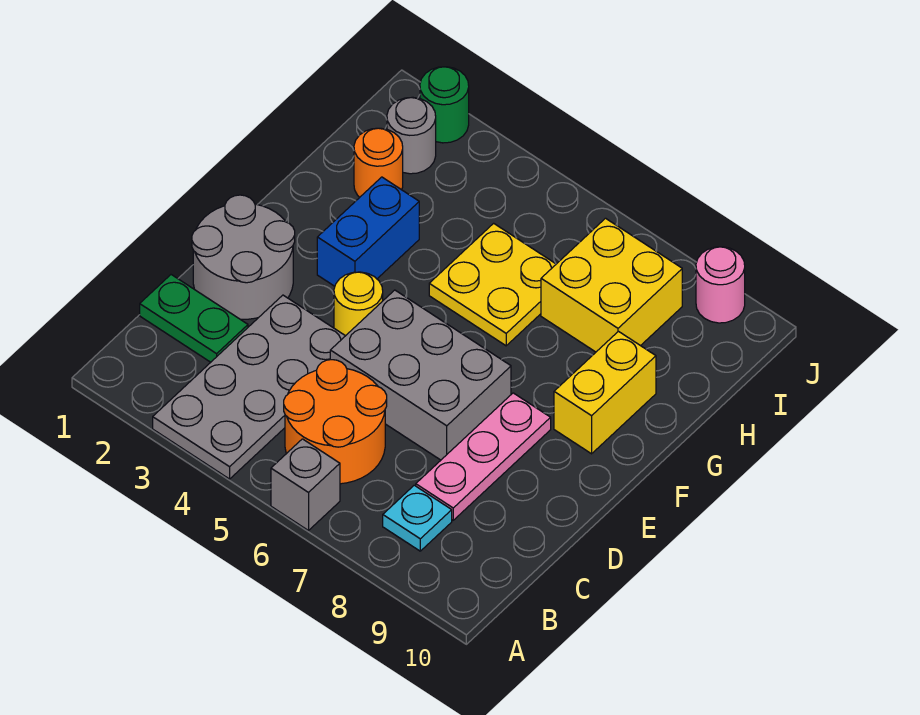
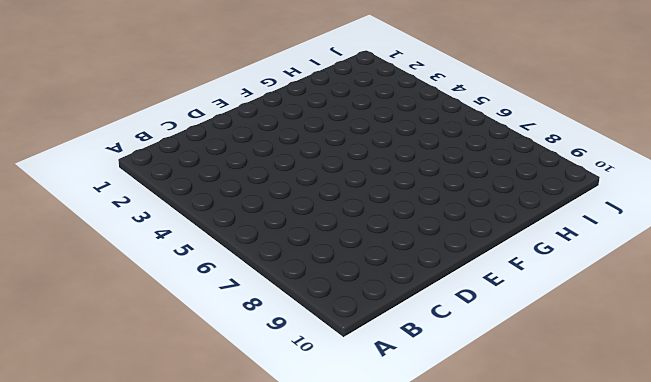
none -> grey plate A3:D4 level 1
none -> grey brick A6 level 1
none -> orange round brick B5:C6 level 1

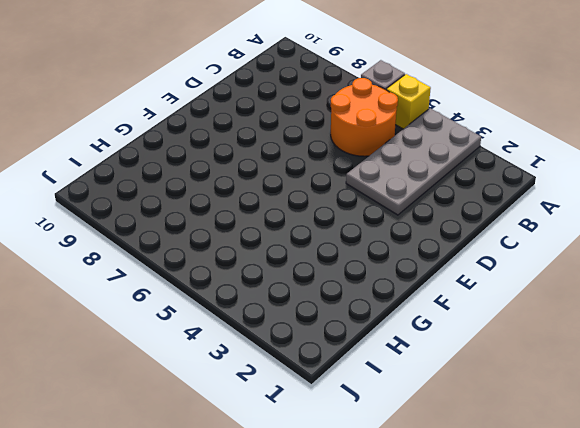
yellow brick A5 level 1 -> none
none -> cyan plate B8 level 1
none -> green plate C1:C2 level 1
none -> pink plate C8:E8 level 1

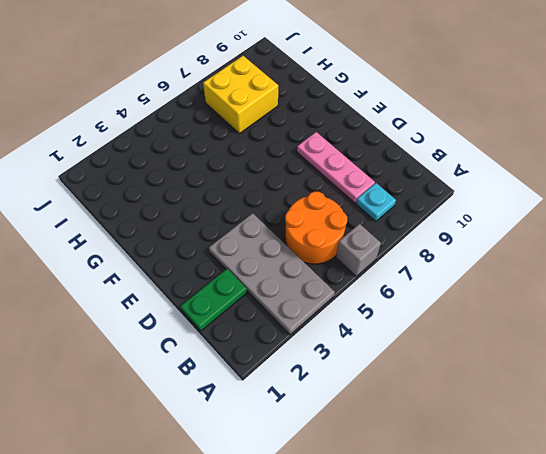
none -> grey round brick D1:E2 level 1
none -> grey brick D5:E7 level 1
none -> yellow round brick E4 level 1

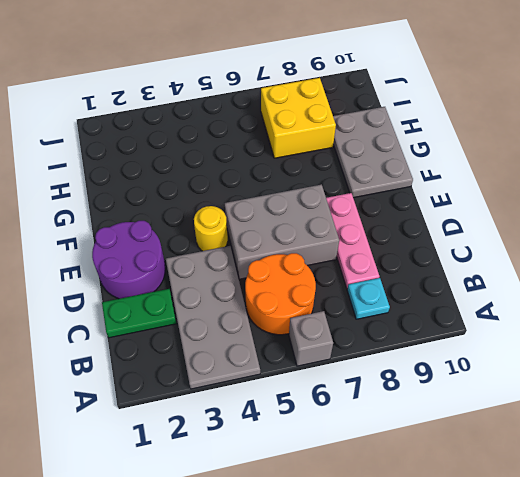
purple round brick D1:E2 level 1 -> grey round brick D1:E2 level 1
grey plate F9:H10 level 1 -> yellow brick F9:G9 level 1
none -> blue brick F3:G3 level 1
none -> yellow plate G5:H6 level 1
none -> orange round brick H2 level 1

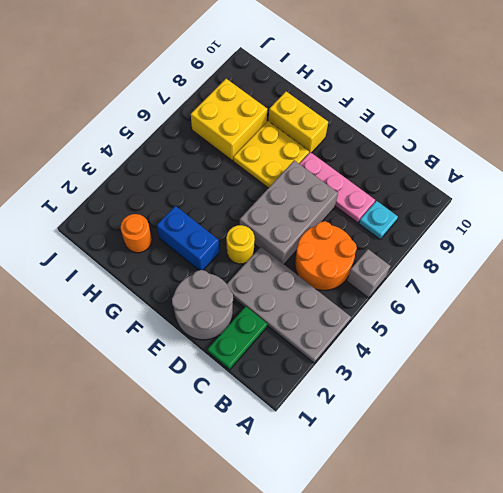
yellow plate F7:G8 level 1 -> yellow plate G5:H6 level 1
none -> grey round brick I2 level 1
none -> green round brick J2 level 1
none -> pink round brick J9 level 1

